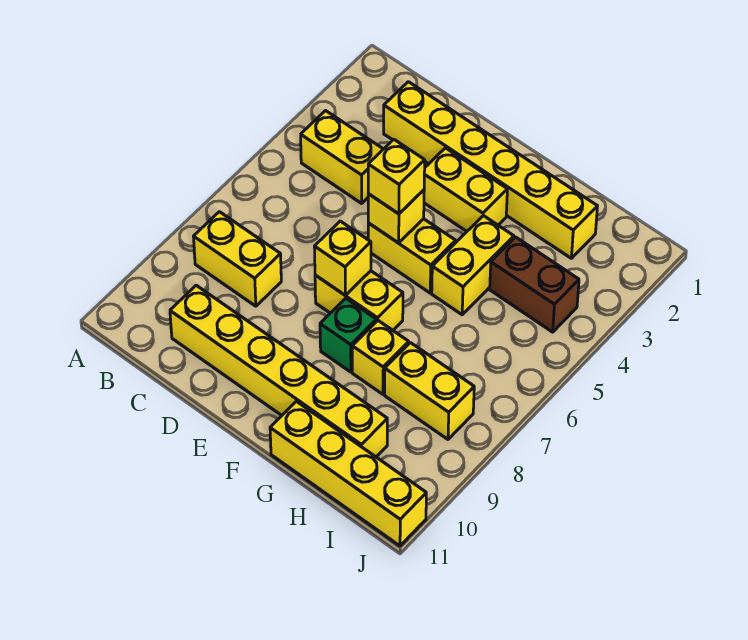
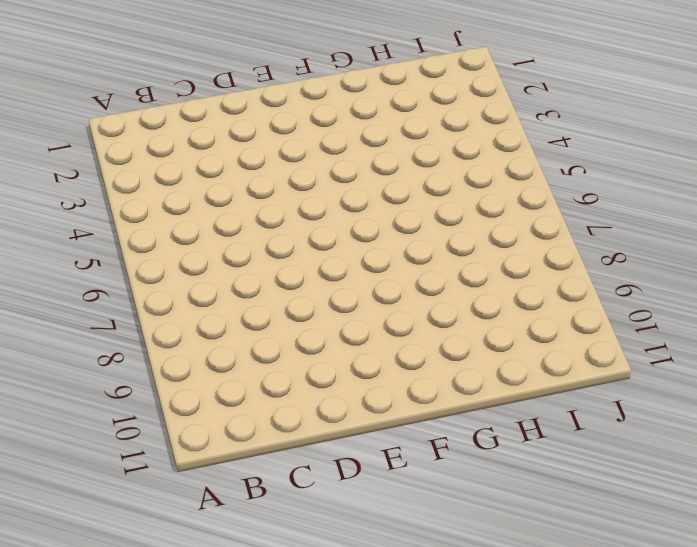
none -> yellow brick B4:C4 level 1
none -> yellow brick B8:C8 level 1
none -> yellow brick C2:H2 level 1

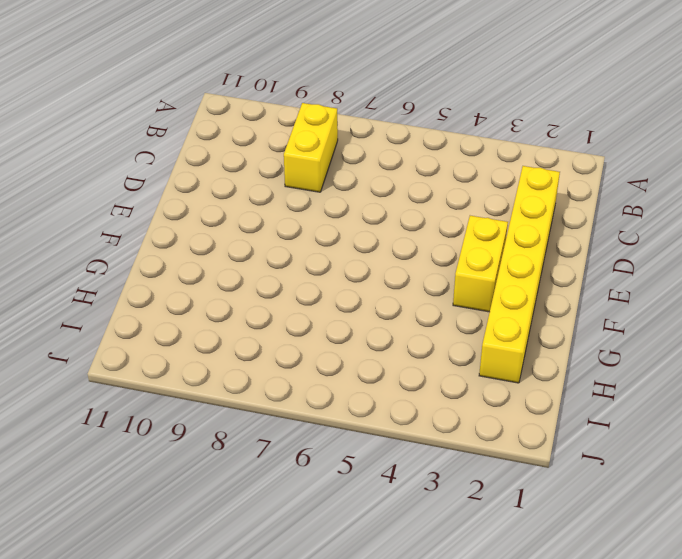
none -> yellow brick B4:C4 level 1
none -> yellow brick C10:H10 level 1
none -> yellow brick E5:F5 level 1

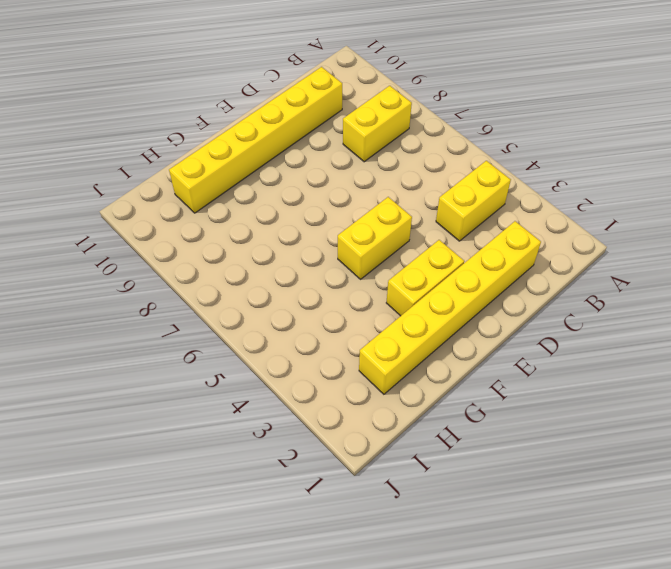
none -> yellow brick E7:F7 level 1
none -> green brick F8 level 1
none -> yellow brick G4:G5 level 1

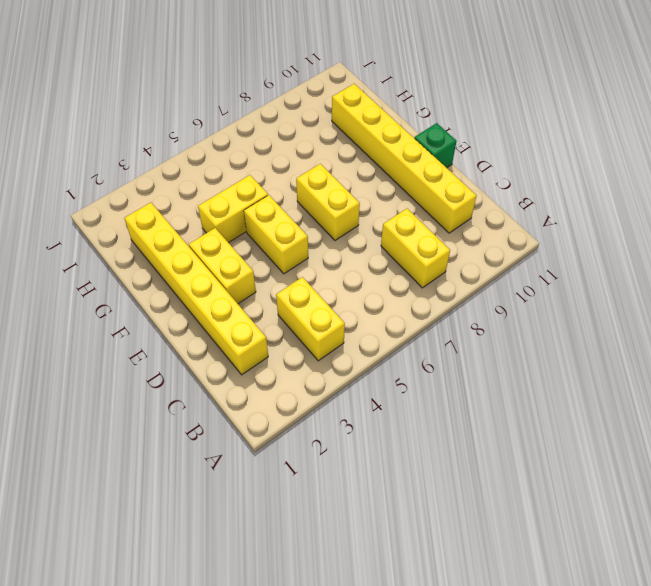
green brick E11 level 1 -> green brick F8 level 1
none -> yellow brick G8 level 1
none -> yellow brick G11:J11 level 1
none -> brown brick H4:I4 level 1

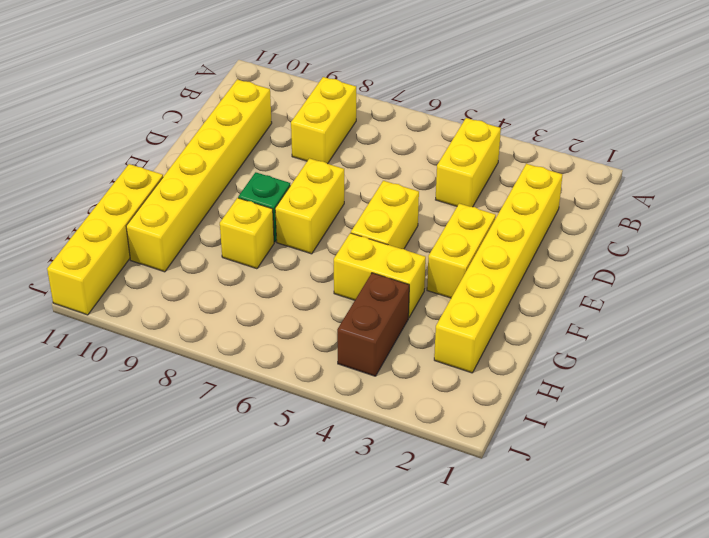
none -> yellow brick H8:I8 level 1
none -> yellow brick E5 level 2
none -> yellow brick E7 level 2

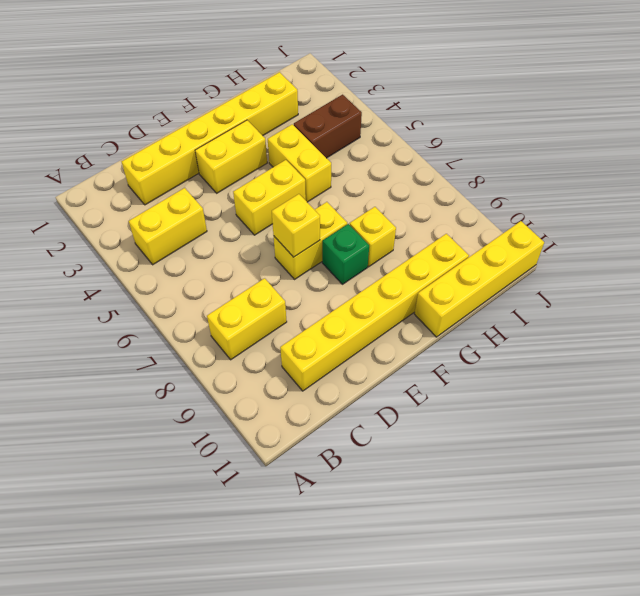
none -> yellow brick H8:I8 level 1
none -> yellow brick E5 level 2
none -> yellow brick E5 level 3

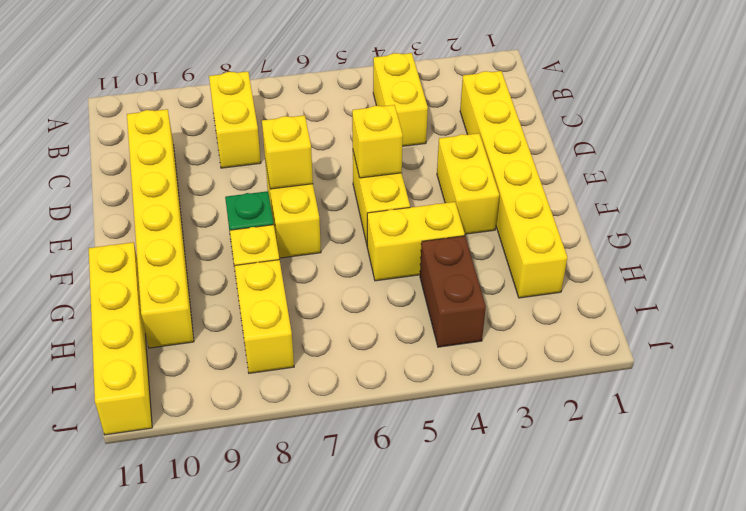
none -> yellow brick E5 level 3

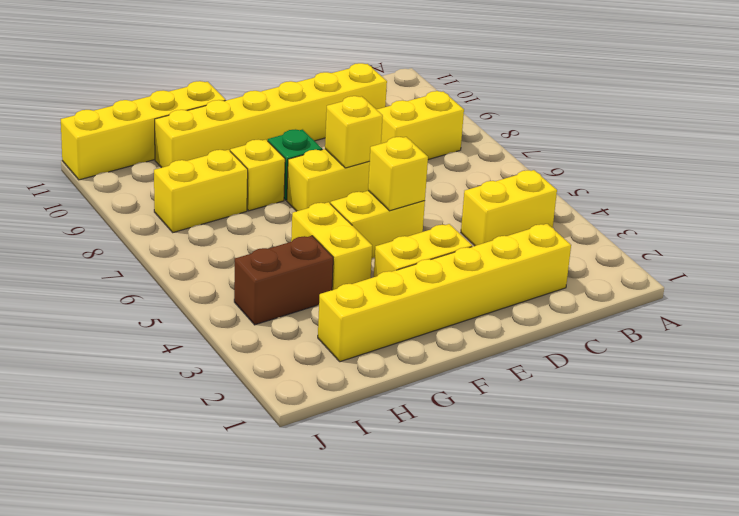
none -> yellow brick E5 level 3

